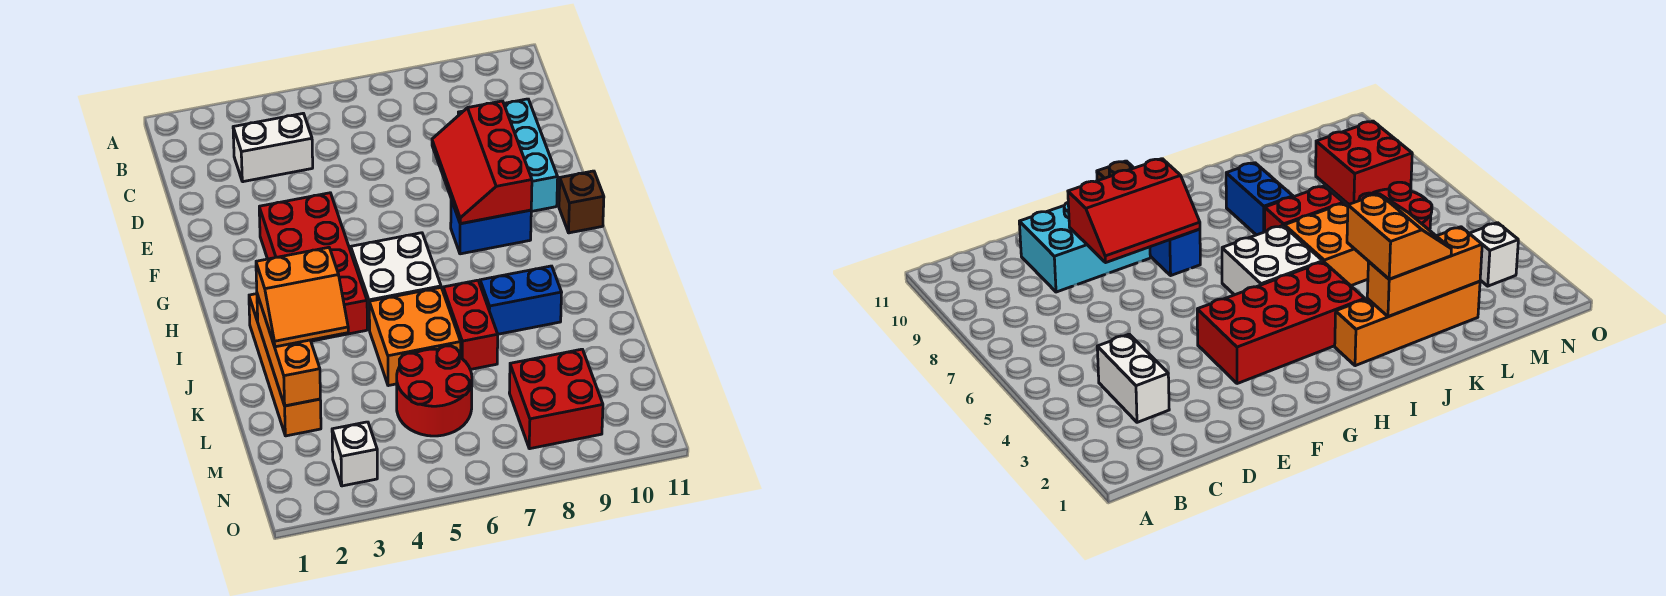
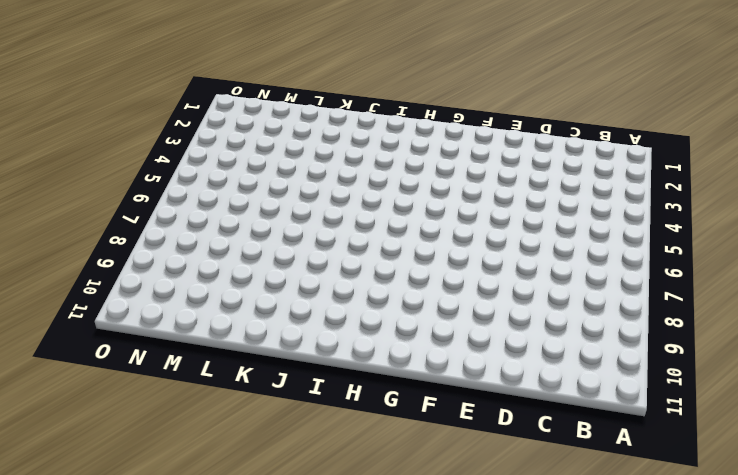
none -> white brick C3:C4 level 1
none -> cyan brick D9:F10 level 1
none -> red brick F3:I4 level 1

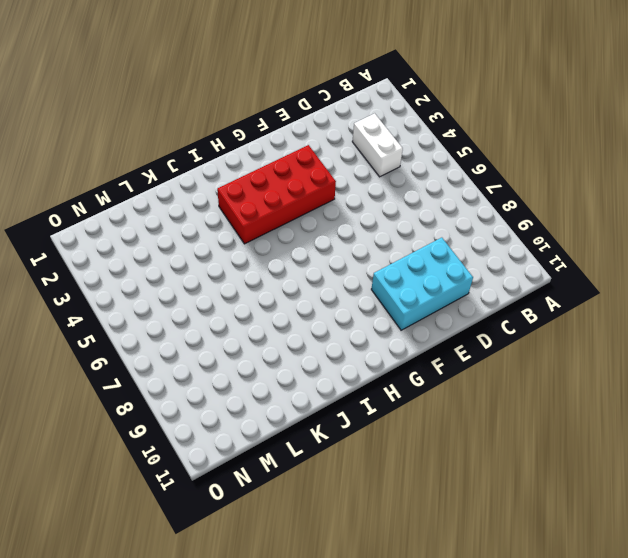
none -> blue brick G8:G9 level 1
none -> brown brick G11 level 1
none -> white brick H5:I6 level 1

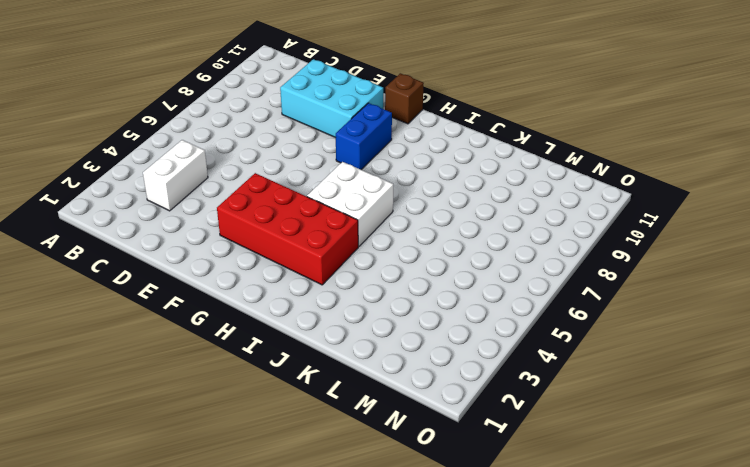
none -> orange brick I2:L2 level 1
none -> orange brick J5:K6 level 1
none -> red brick J7:K7 level 1

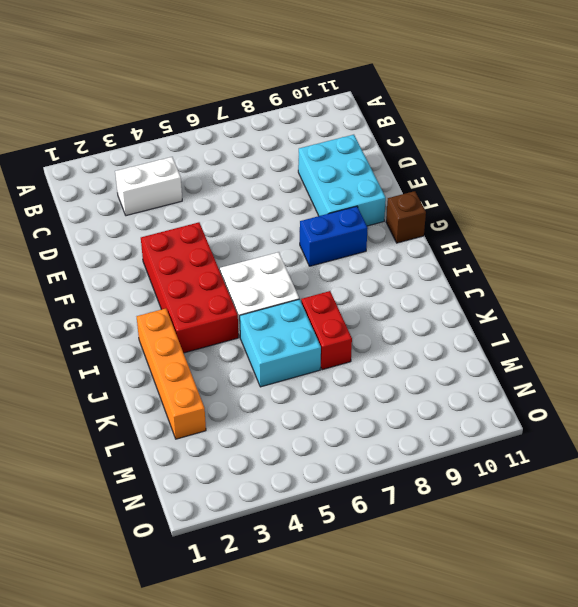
cyan brick J5:K6 level 1 -> orange brick J5:K6 level 1
none -> blue brick J8:J9 level 1
none -> red round brick L5:M6 level 1
none -> red brick M8:N9 level 1

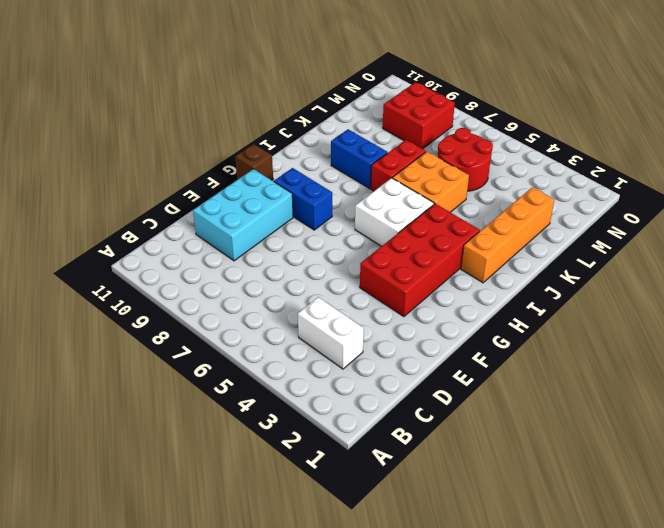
none -> white brick N3 level 1
none -> red slope E8:G9 level 2 top 9
none -> orange brick J2:L2 level 2

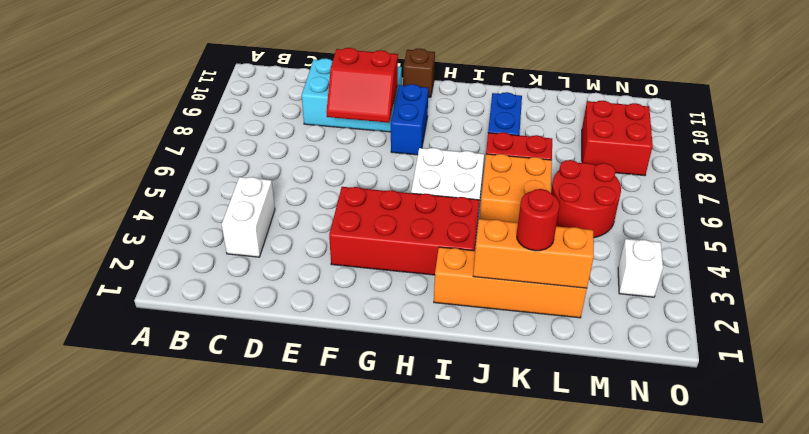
red slope E8:F9 level 2 top 9 -> red slope E8:G9 level 2 top 9
red round brick K2 level 3 -> orange slope J2:K3 level 3 top J

